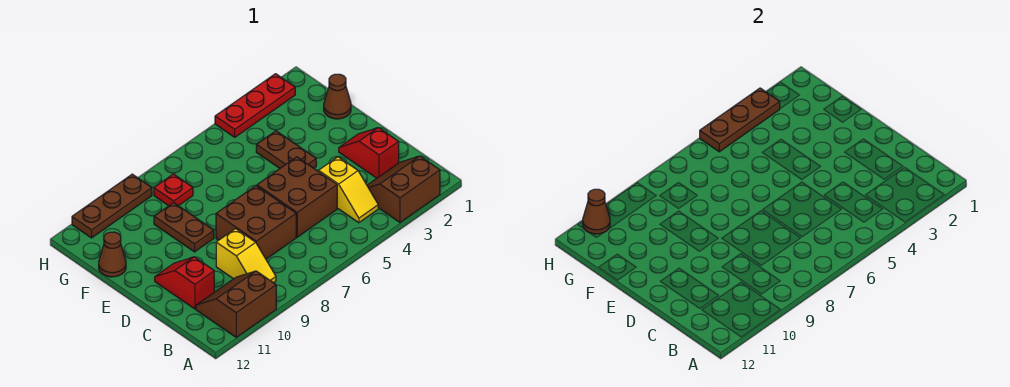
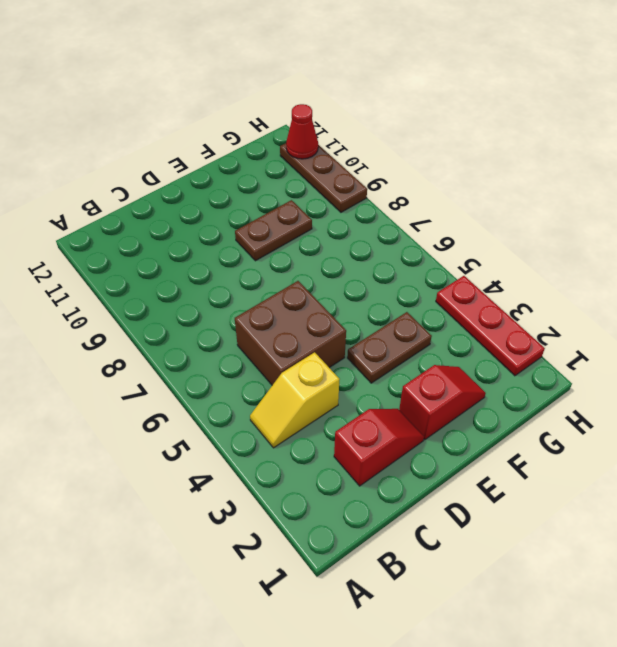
red slope E2:F2 level 1 top E -> red slope C11:D11 level 1 top C
red cone H11 level 2 -> brown cone H11 level 2
none -> brown slope A2:B3 level 1 top A
none -> brown slope A10:B11 level 1 top A
none -> yellow slope B9:C9 level 1 top C

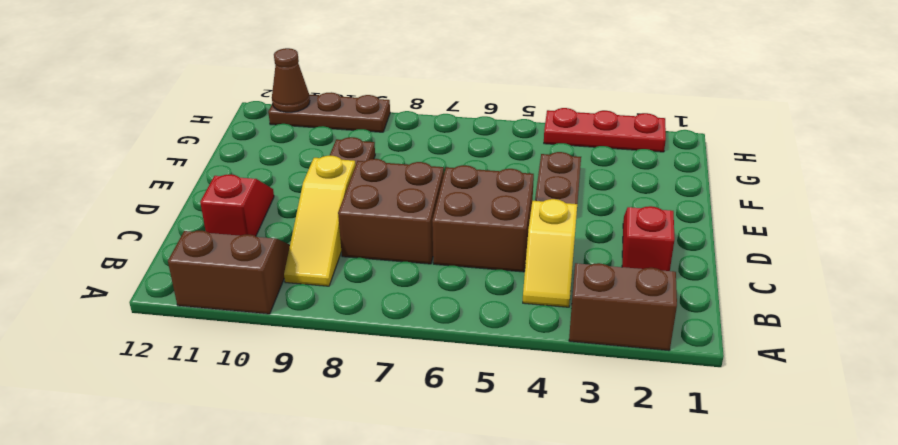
yellow slope B9:D9 level 1 top D -> yellow slope B9:C9 level 1 top C
none -> brown cone F1 level 1
none -> brown cone F12 level 1
none -> red plate G8 level 1

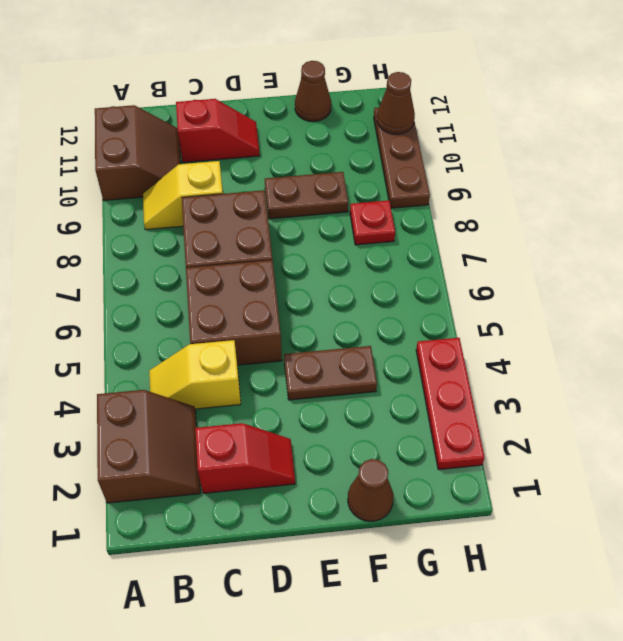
none -> brown plate H3:H5 level 2

